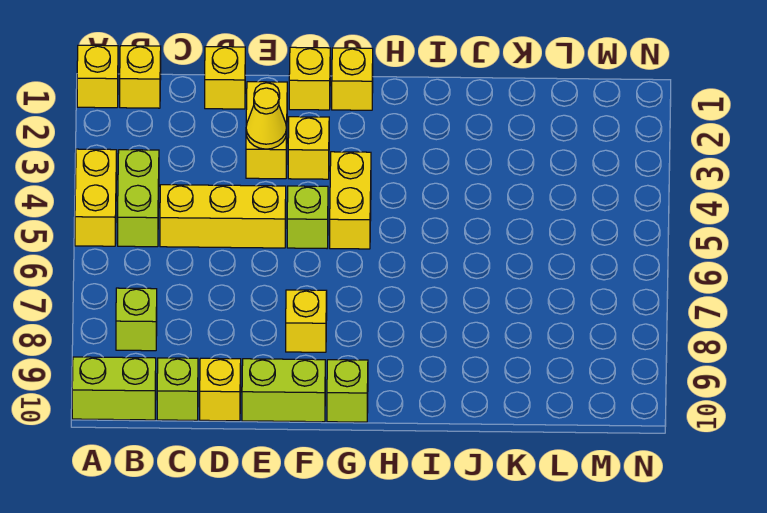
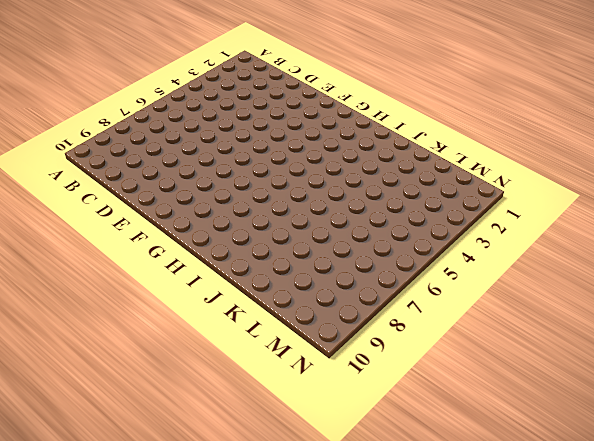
none -> yellow brick A1 level 1
none -> yellow brick A4:A5 level 1
none -> lime brick A10:B10 level 1

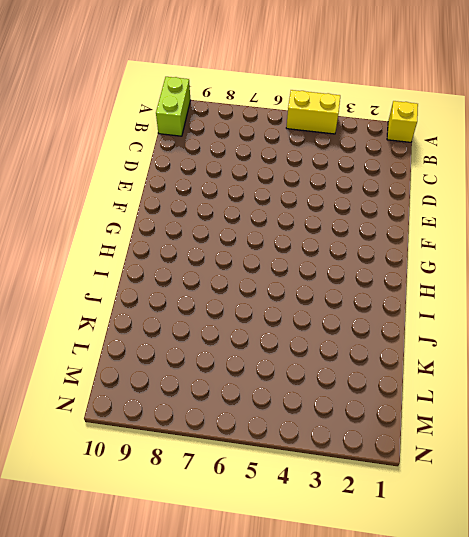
none -> yellow brick B1 level 1
none -> lime brick B4:B5 level 1
none -> lime brick B8 level 1

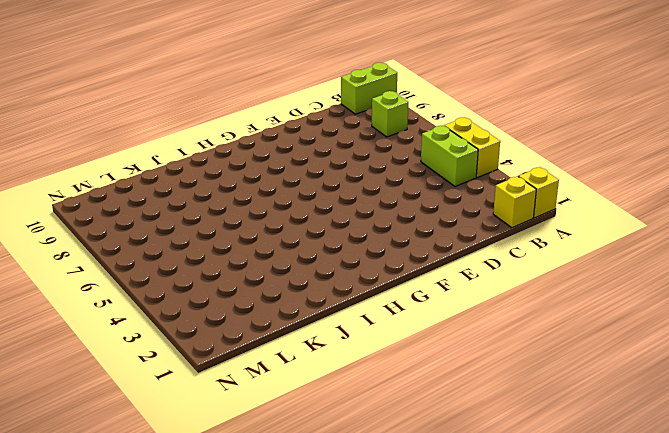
none -> yellow brick C5:E5 level 1
none -> lime brick C10 level 1
none -> yellow brick D1 level 1

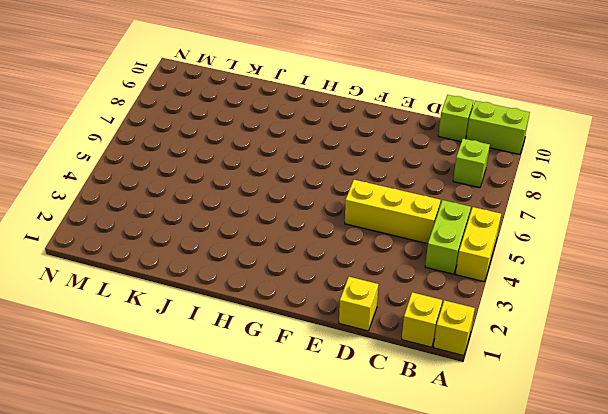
none -> yellow brick D10 level 1
none -> yellow brick E2:E3 level 1
none -> lime brick E10:F10 level 1

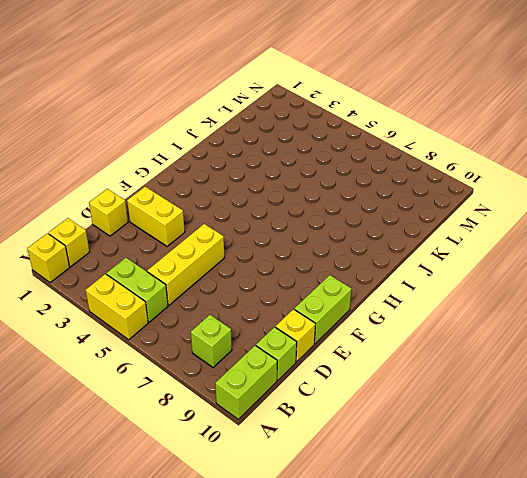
none -> yellow brick F1 level 1
none -> yellow brick F3 level 1
none -> lime brick F5 level 1

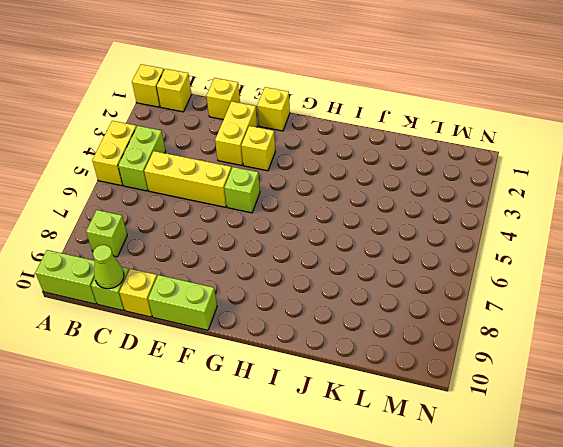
lime cone C10 level 2 -> none
none -> yellow brick F8 level 1
none -> yellow brick G1 level 1
none -> yellow brick G4:G5 level 1

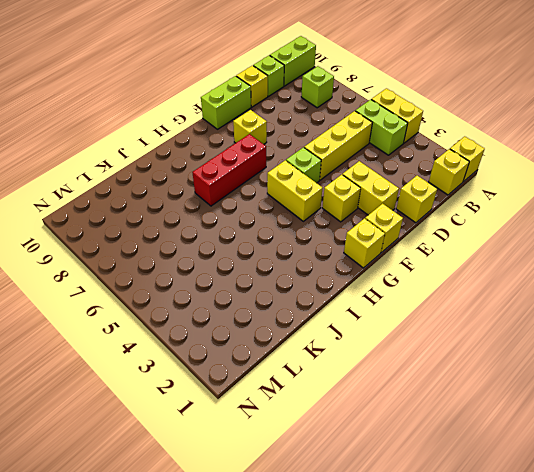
red brick G7:I7 level 1 -> none
none -> lime brick G10 level 1
none -> yellow cone E3 level 2

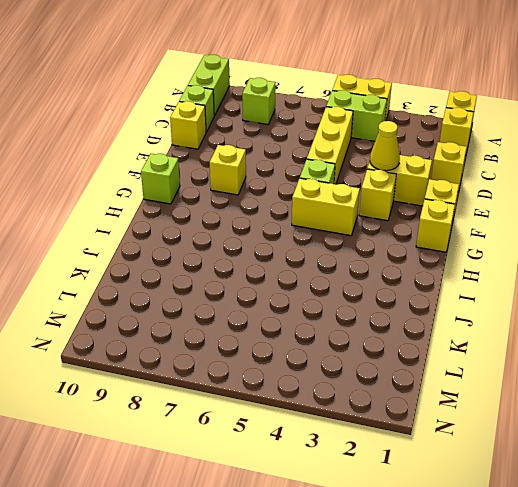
none -> lime brick E10:F10 level 1

